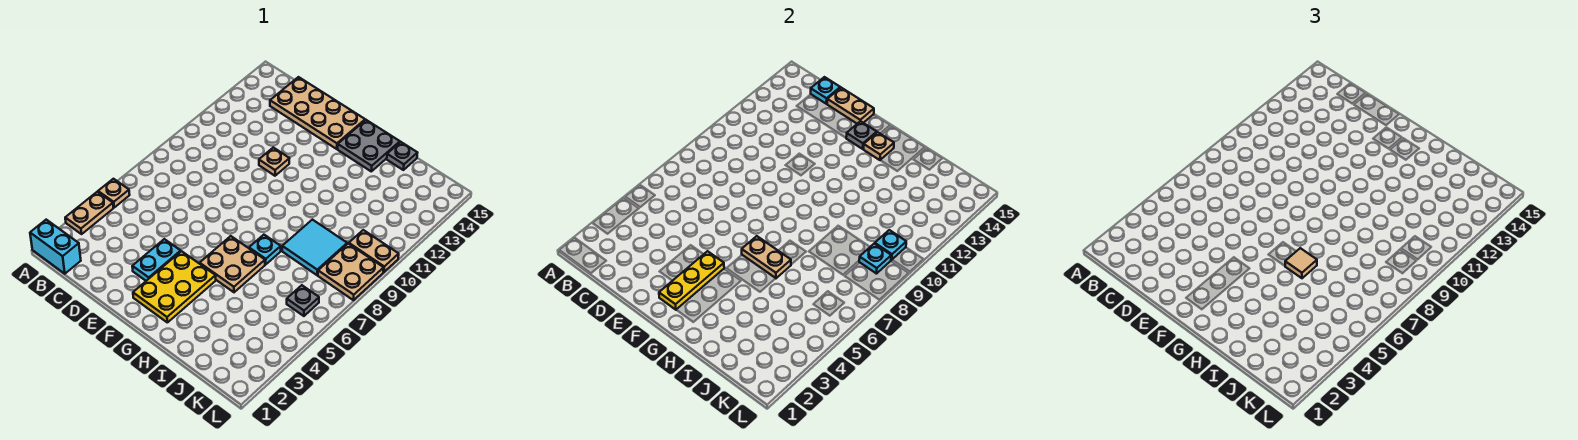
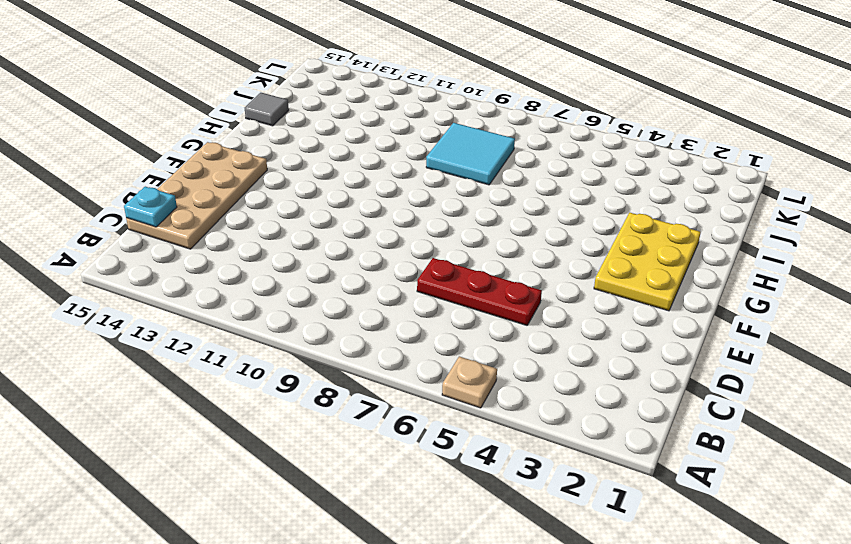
red plate D5:D7 level 1 -> none
yellow plate F2:H3 level 1 -> yellow plate F2:G4 level 1
grey tile I15 level 1 -> grey plate I15 level 1
none -> cyan brick A1:B1 level 1
none -> tan plate A3:A4 level 1
none -> cyan plate E3:E4 level 1

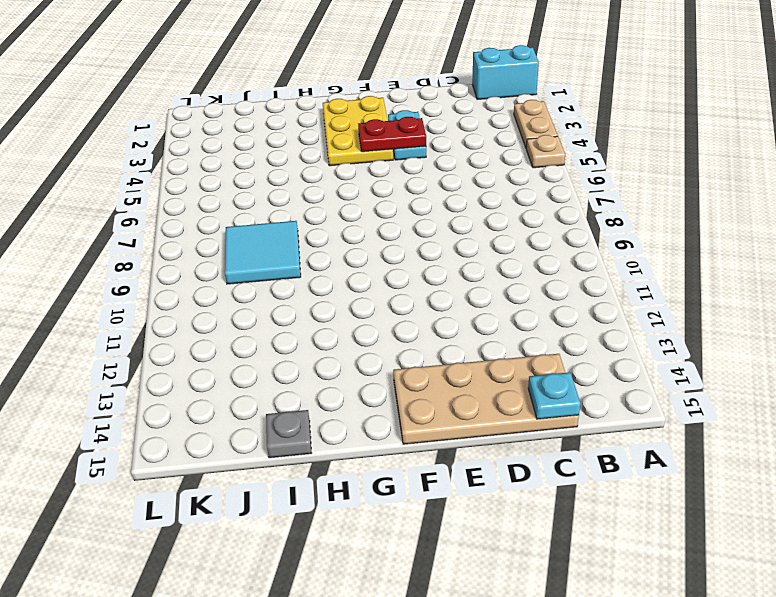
red plate E4:F4 level 2 -> yellow plate F2:F4 level 2
none -> tan plate E11 level 1
none -> tan plate G5:H6 level 1
none -> grey plate G14:H15 level 1

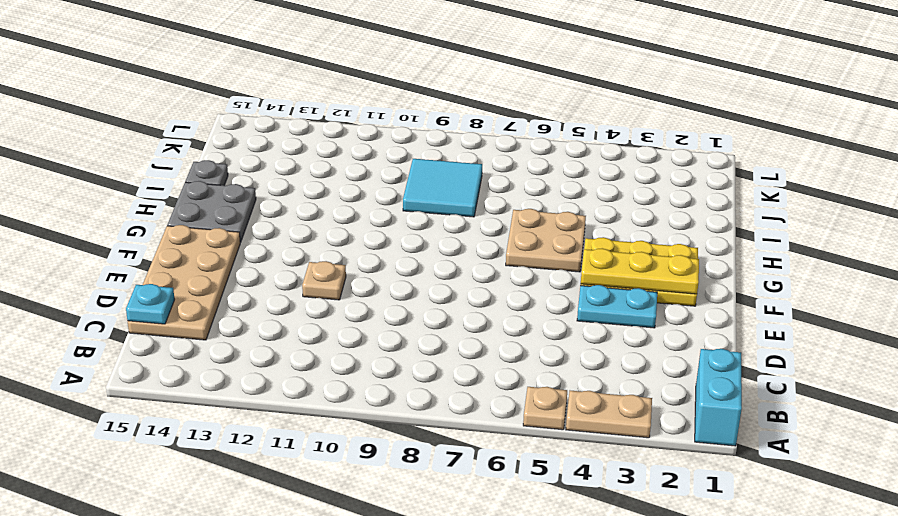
none -> cyan plate H7 level 1
none -> grey plate K6 level 1
none -> tan plate K8:L9 level 1

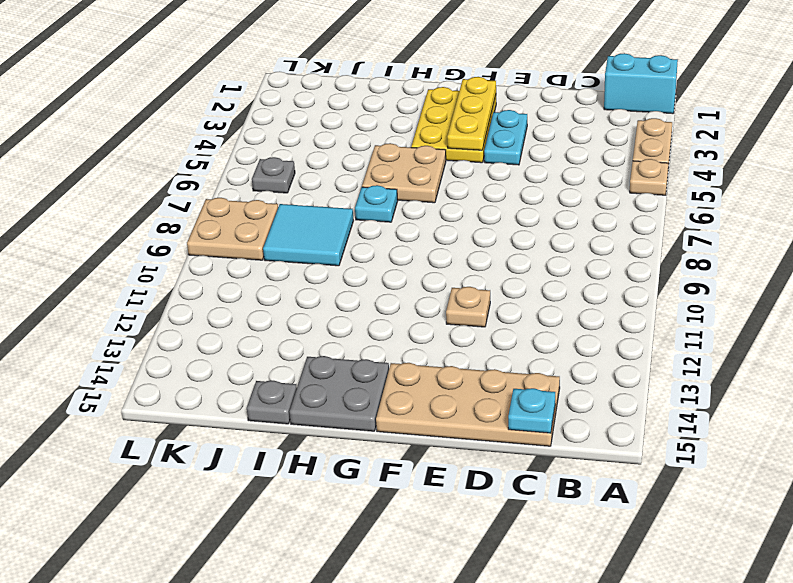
none -> tan plate K10:L10 level 1
none -> tan plate D15:E15 level 2
none -> grey plate F14 level 2

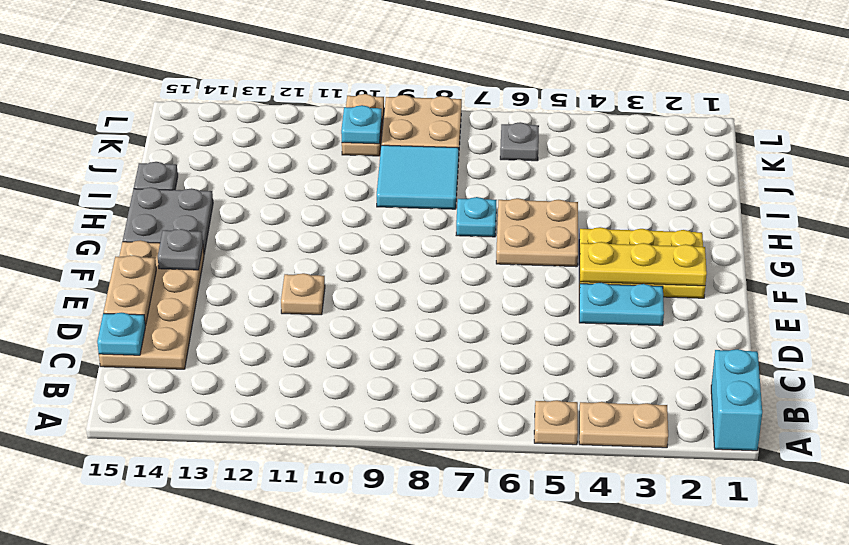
none -> tan plate G6:H6 level 2
none -> tan plate G14 level 2
none -> cyan plate K9 level 2

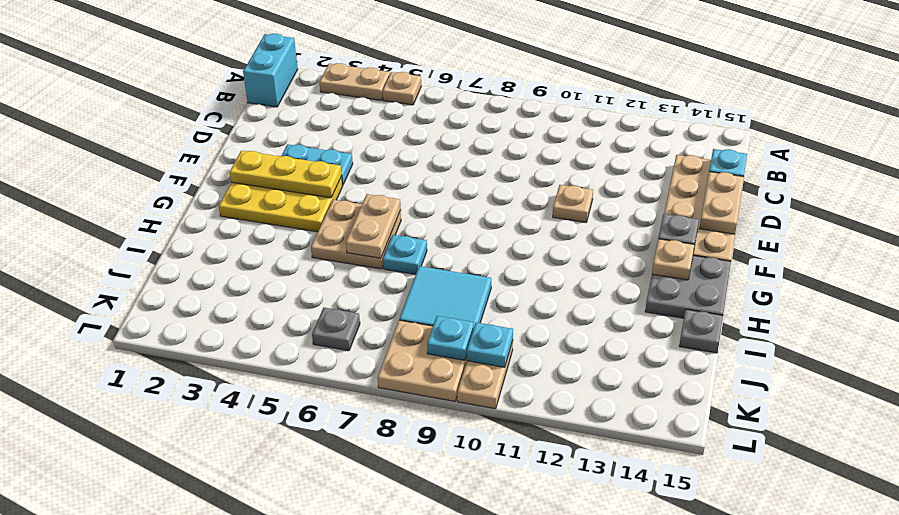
none -> tan tile H6 level 3

